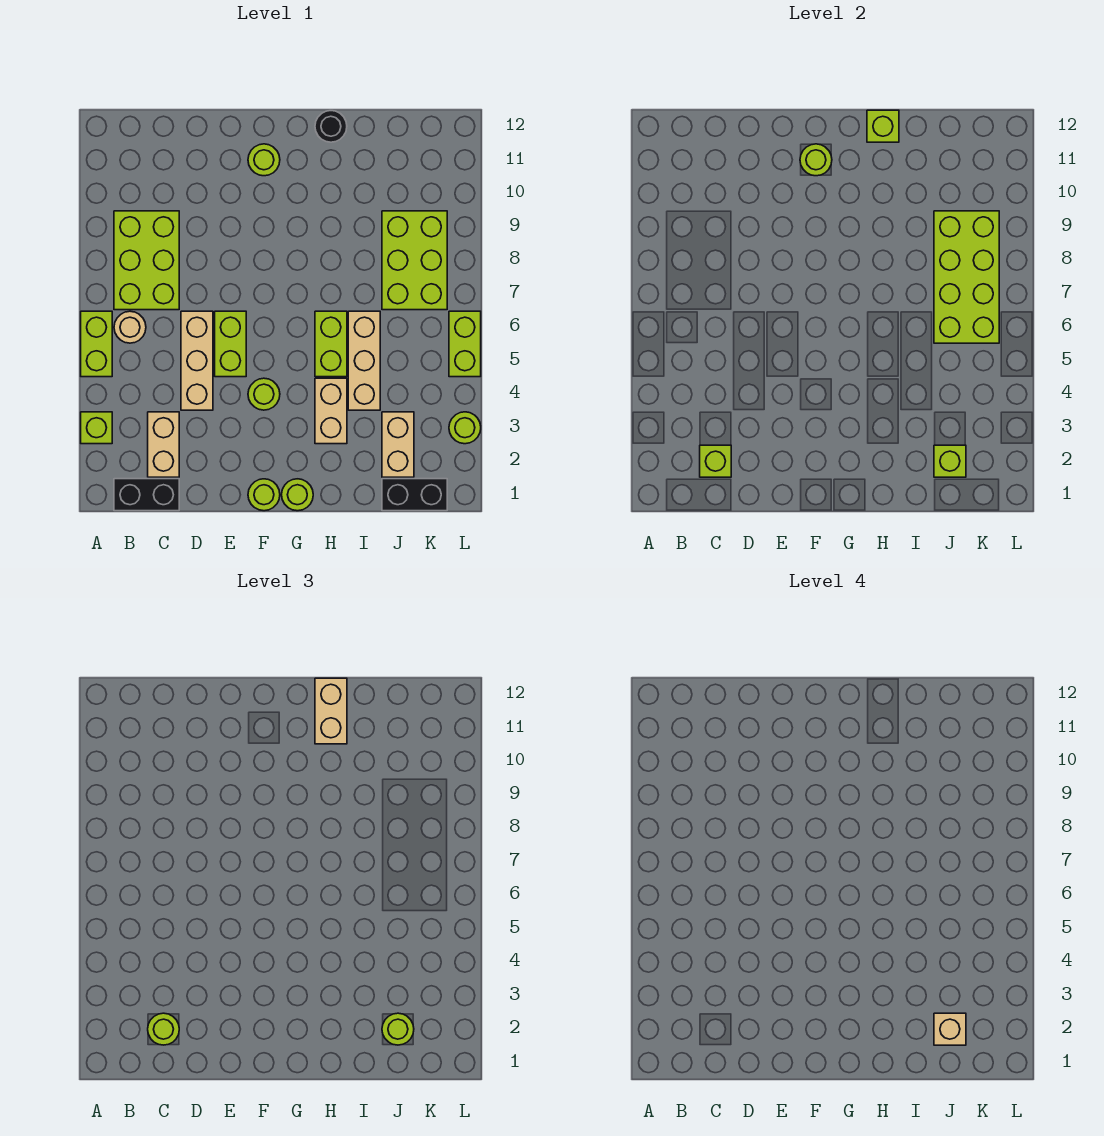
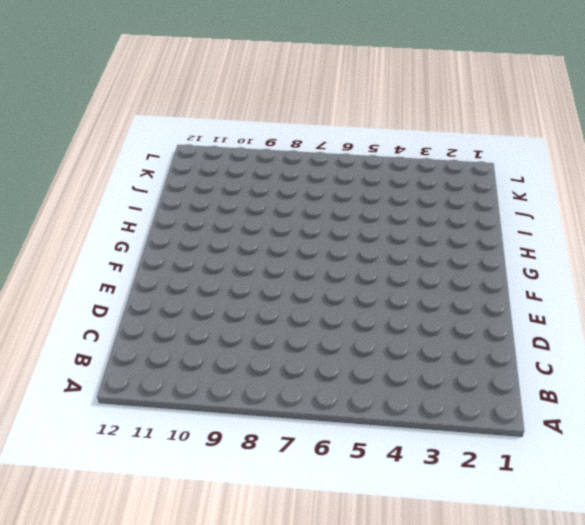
none -> lime brick A3 level 1
none -> lime brick A5:A6 level 1
none -> black brick B1:C1 level 1
none -> tan round brick B6 level 1

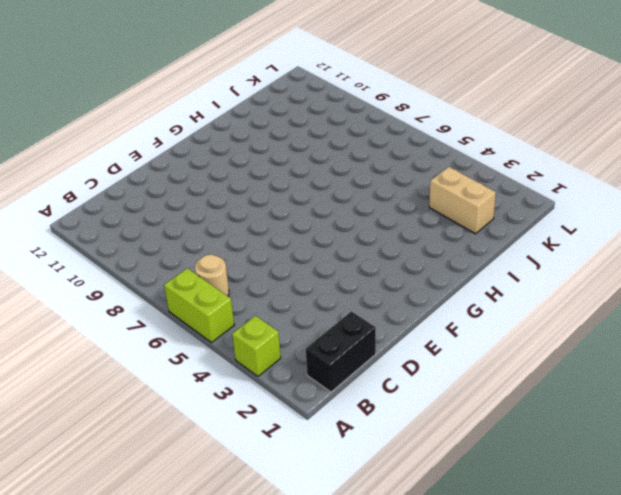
none -> lime brick B7:C9 level 1
none -> tan brick C2:C3 level 1
none -> tan brick D4:D6 level 1
none -> lime brick E5:E6 level 1

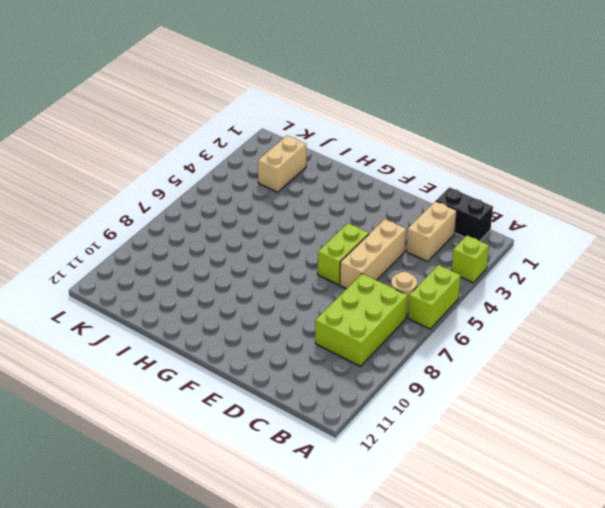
none -> lime round brick F1 level 1
none -> lime round brick F4 level 1
none -> lime round brick F11 level 1
none -> lime round brick G1 level 1

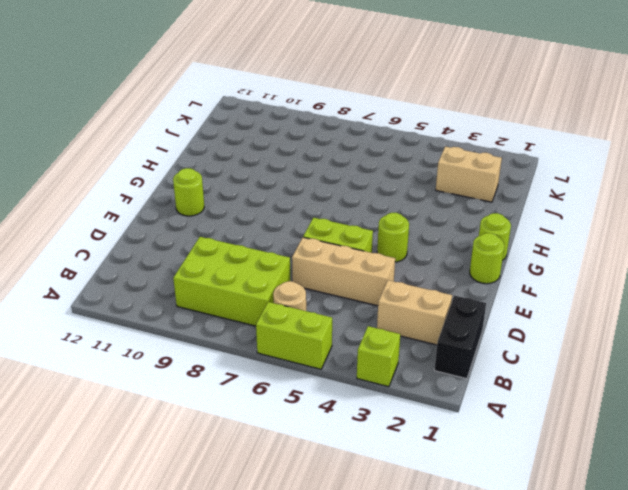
none -> tan brick H3:H4 level 1
none -> lime brick H5:H6 level 1
none -> black round brick H12 level 1
none -> tan brick I4:I6 level 1

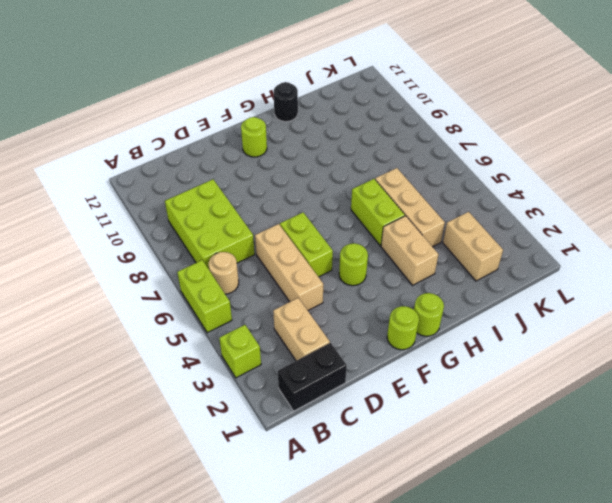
none -> black brick J1:K1 level 1
none -> lime brick J7:K9 level 1
none -> lime round brick L3 level 1
none -> lime brick L5:L6 level 1

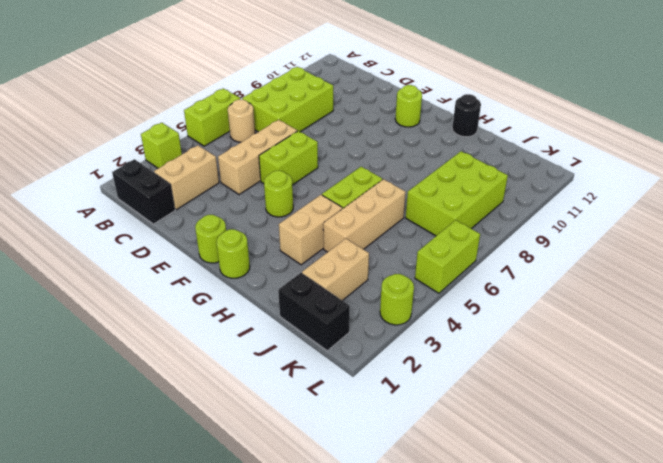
none -> lime brick C2 level 2
none -> lime round brick F11 level 2
none -> lime brick H12 level 2
none -> lime brick J2 level 2

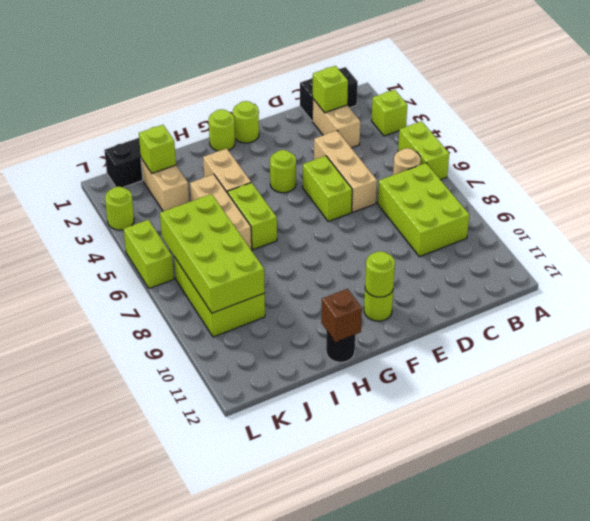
brown brick H12 level 2 -> lime brick H12 level 2
none -> lime round brick C2 level 3
none -> tan brick H11:H12 level 3
none -> lime round brick J2 level 3
none -> tan brick J2 level 4

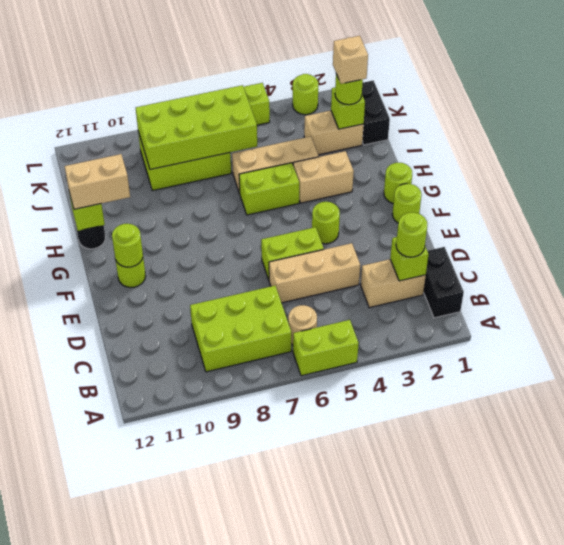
none -> lime brick A3 level 1

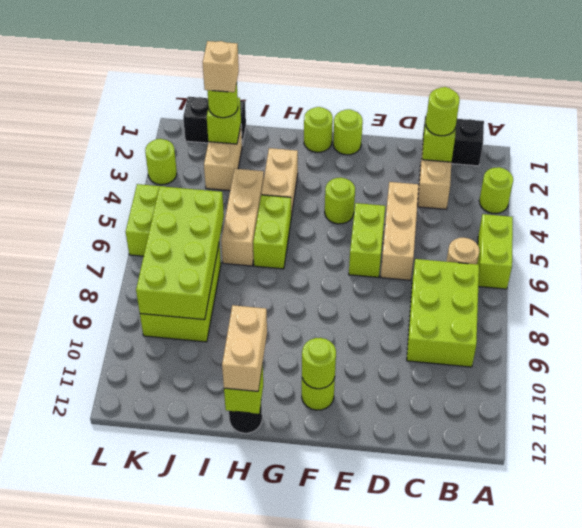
lime round brick A3 level 1 -> lime brick A3 level 1

